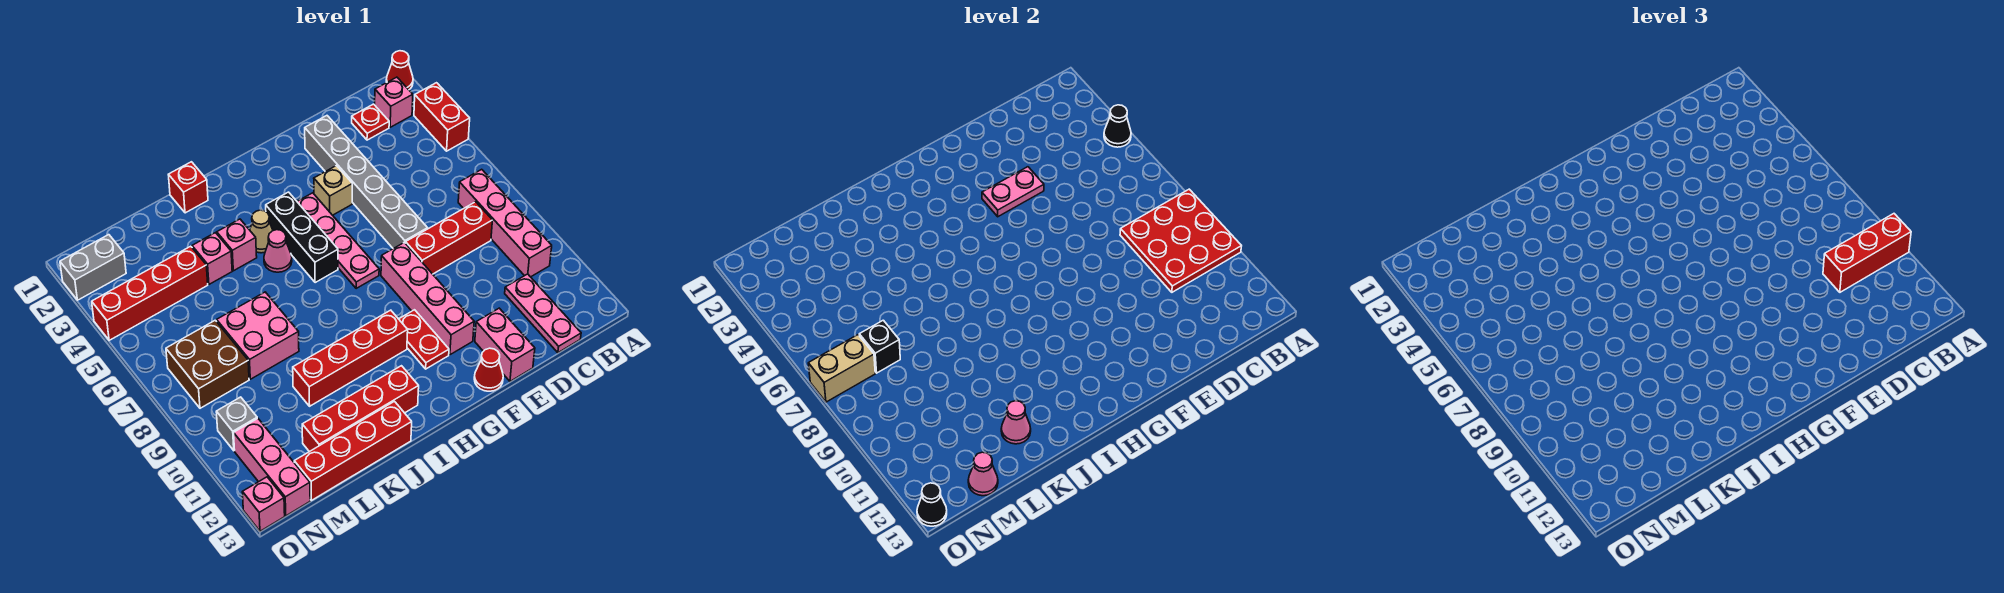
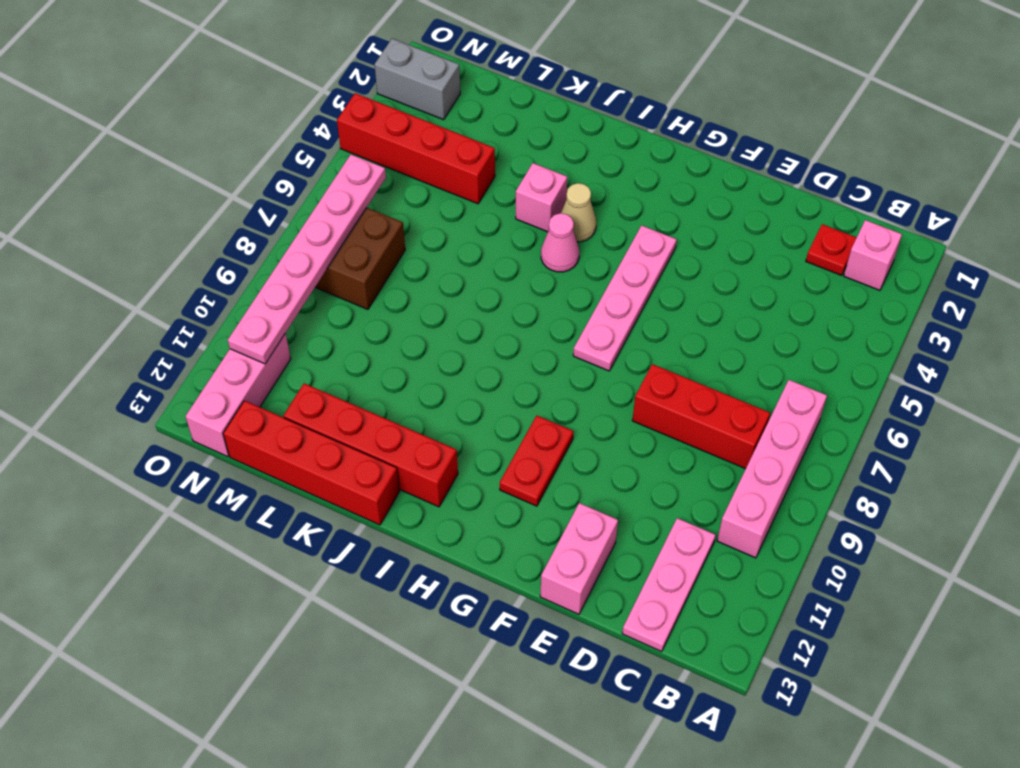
pink plate N6:N11 level 2 -> tan brick N7:O7 level 2
none -> red cone A1 level 1
none -> red brick A3:A4 level 1
none -> grey brick E2:E7 level 1
none -> tan brick F4 level 1

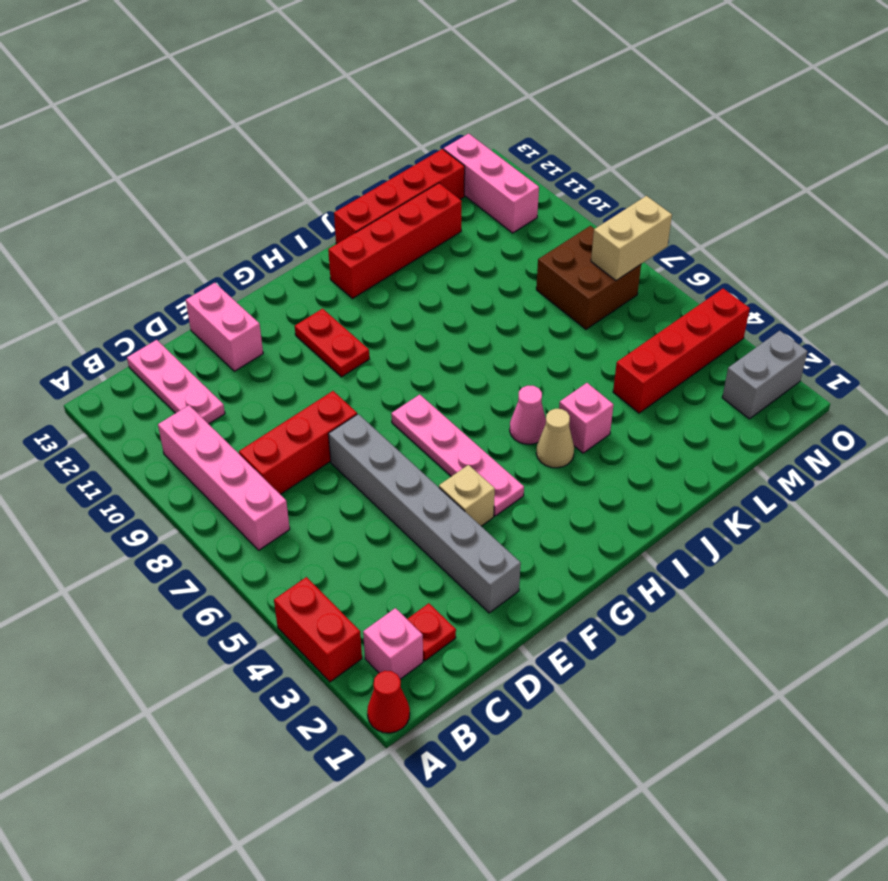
none -> pink brick F8:F11 level 1
none -> red cone F13 level 1
none -> black brick H4:H6 level 1
none -> red brick H10:K10 level 1

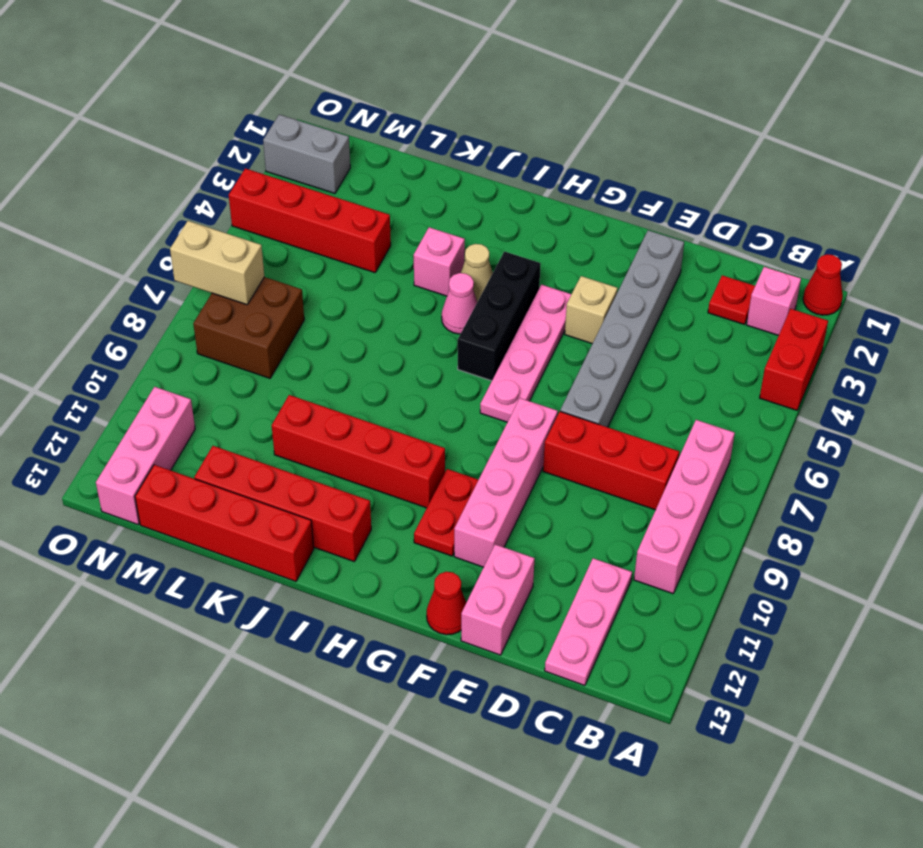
none -> red brick J1 level 1
none -> pink brick K4 level 1
none -> pink brick K7:L8 level 1
none -> grey brick N10 level 1

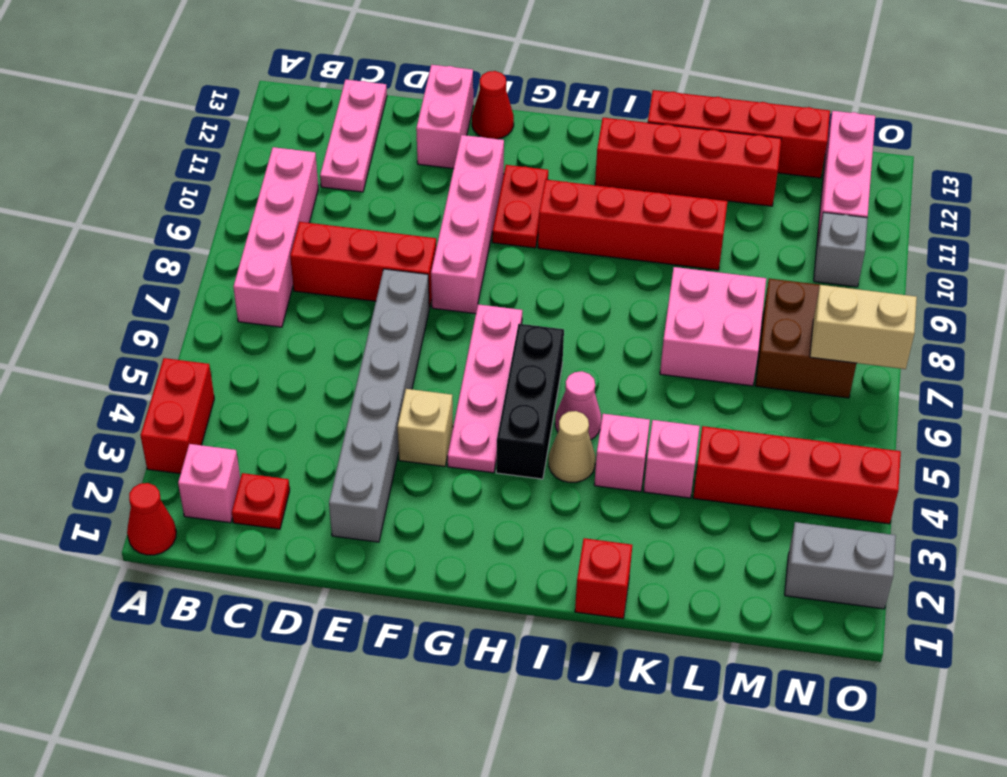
none -> pink brick O13 level 1
none -> black cone A4 level 2
none -> red plate A8:C10 level 2
none -> pink plate E4:F4 level 2

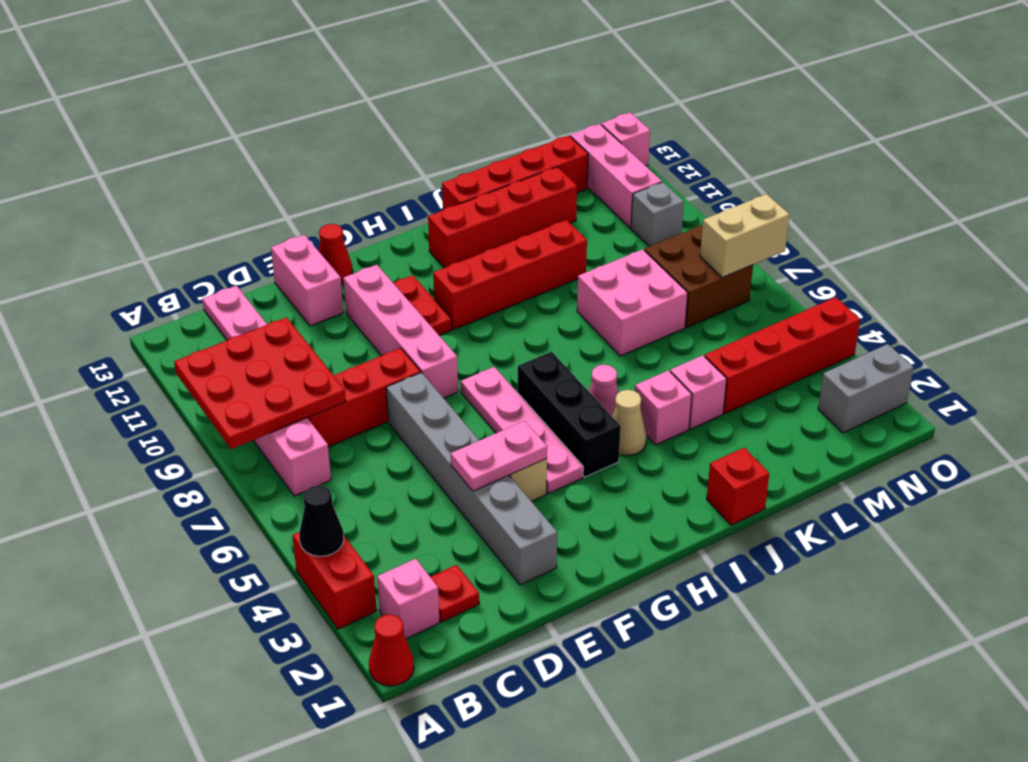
none -> pink cone K12 level 2
none -> black brick M7 level 2
none -> pink cone M13 level 2
none -> black cone O13 level 2

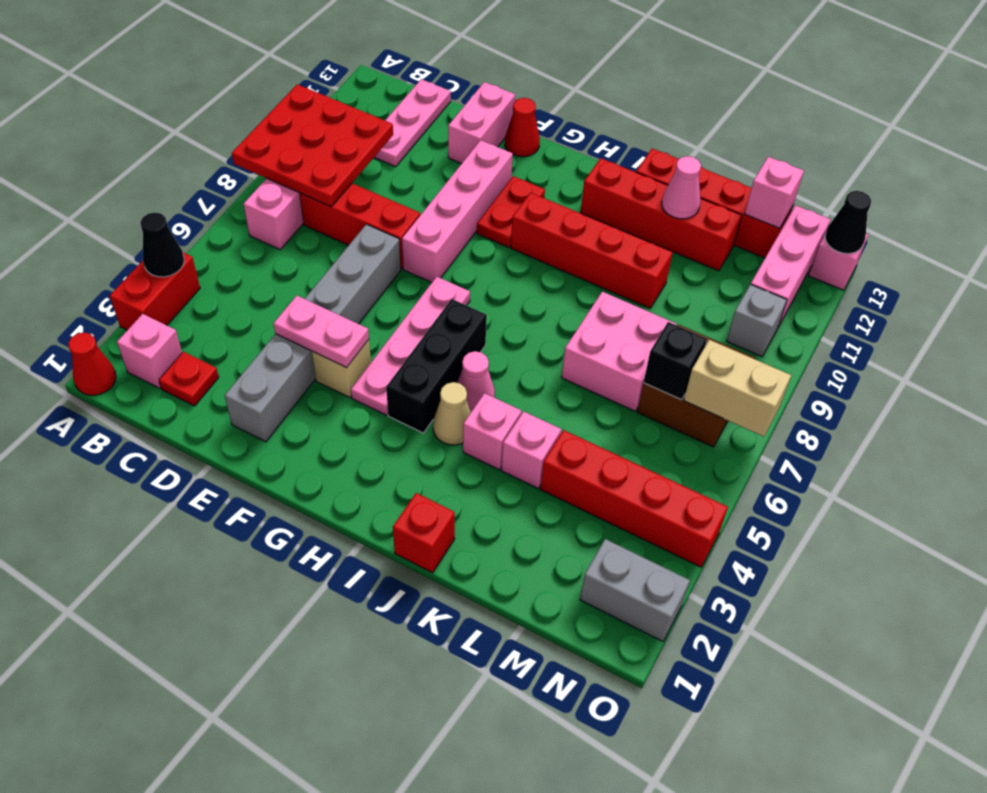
pink brick M13 level 2 -> pink cone M13 level 2
none -> red brick A10:C10 level 3

